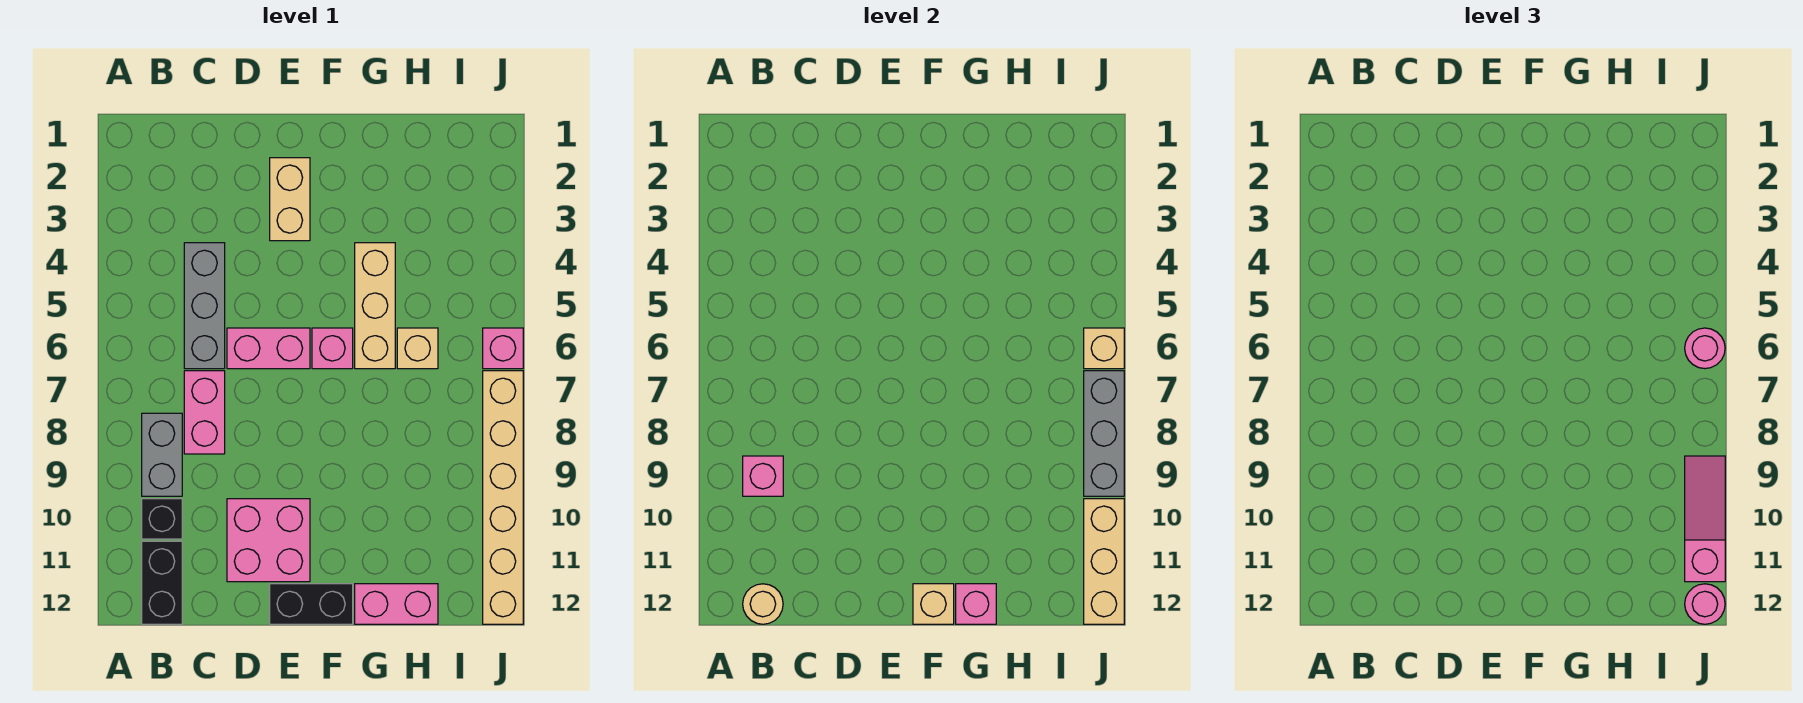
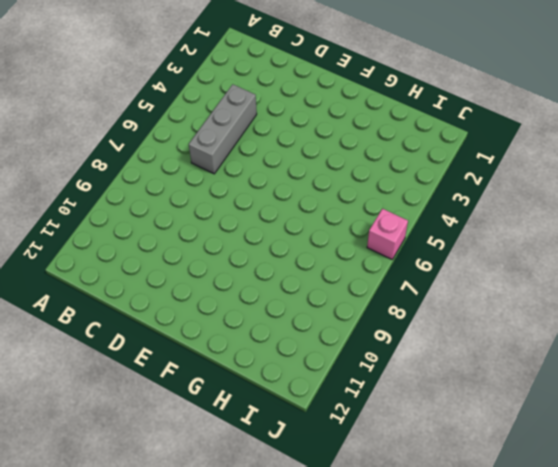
none -> grey brick B8:B9 level 1
none -> black brick B10 level 1
none -> black brick B11:B12 level 1

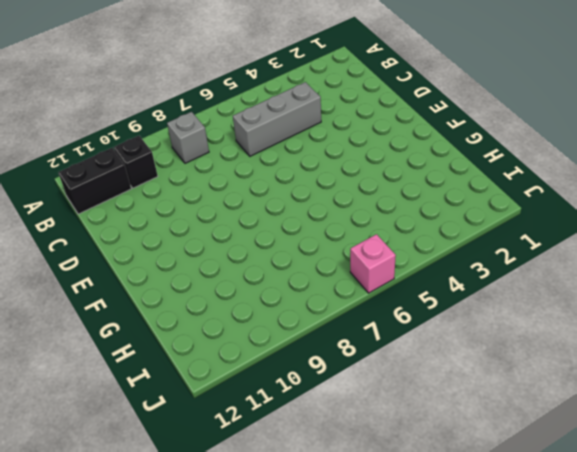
grey brick B8 level 1 -> grey brick B8:B9 level 1
none -> pink brick C7:C8 level 1
none -> pink brick D6:E6 level 1
none -> pink brick D10:E11 level 1

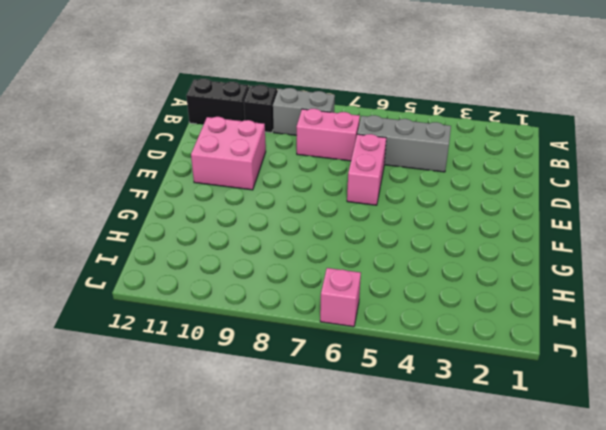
none -> tan brick E2:E3 level 1
none -> black brick E12:F12 level 1
none -> pink brick F6 level 1

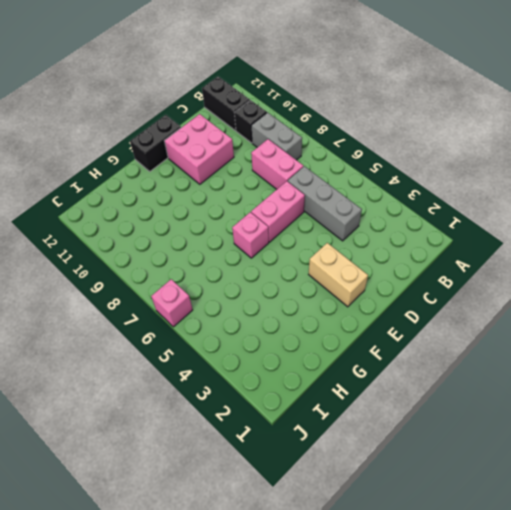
none -> tan brick G4:G6 level 1
none -> pink brick G12:H12 level 1
none -> tan brick H6 level 1

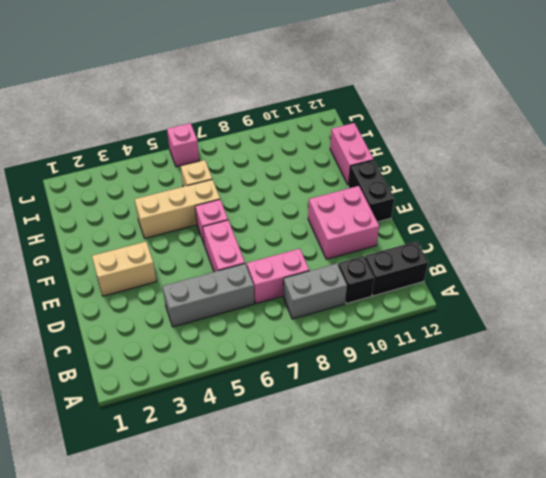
none -> tan brick J7:J12 level 1
none -> pink brick B9 level 2
none -> tan round brick B12 level 2

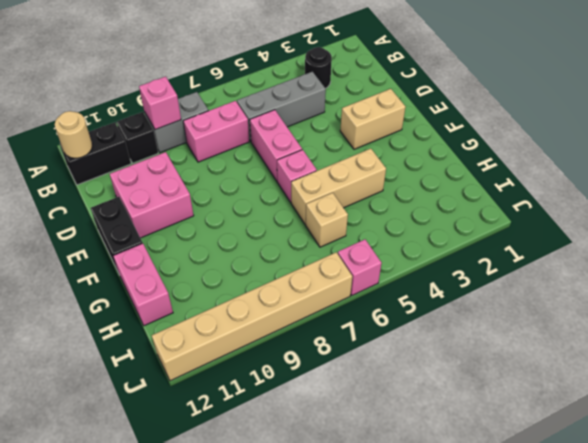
black round brick B3 level 1 -> none
none -> tan brick F12 level 2
none -> pink brick G12 level 2
none -> tan brick J6 level 2

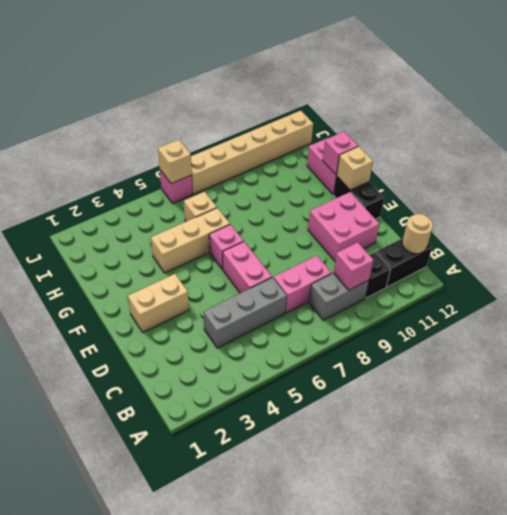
none -> grey brick J7:J9 level 2
none -> tan brick J10:J12 level 2
none -> pink round brick J6 level 3

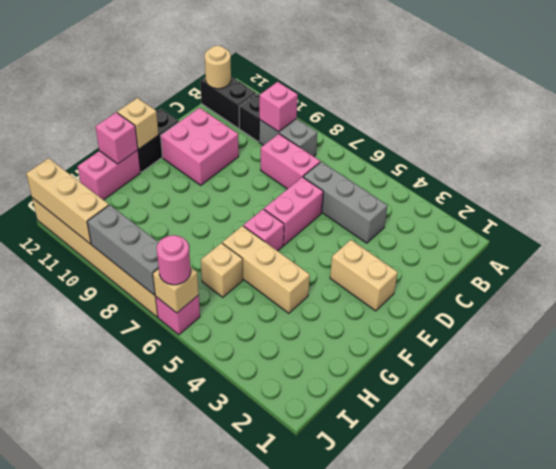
none -> pink slope J9:J11 level 3 top 11
none -> pink round brick J12 level 3

